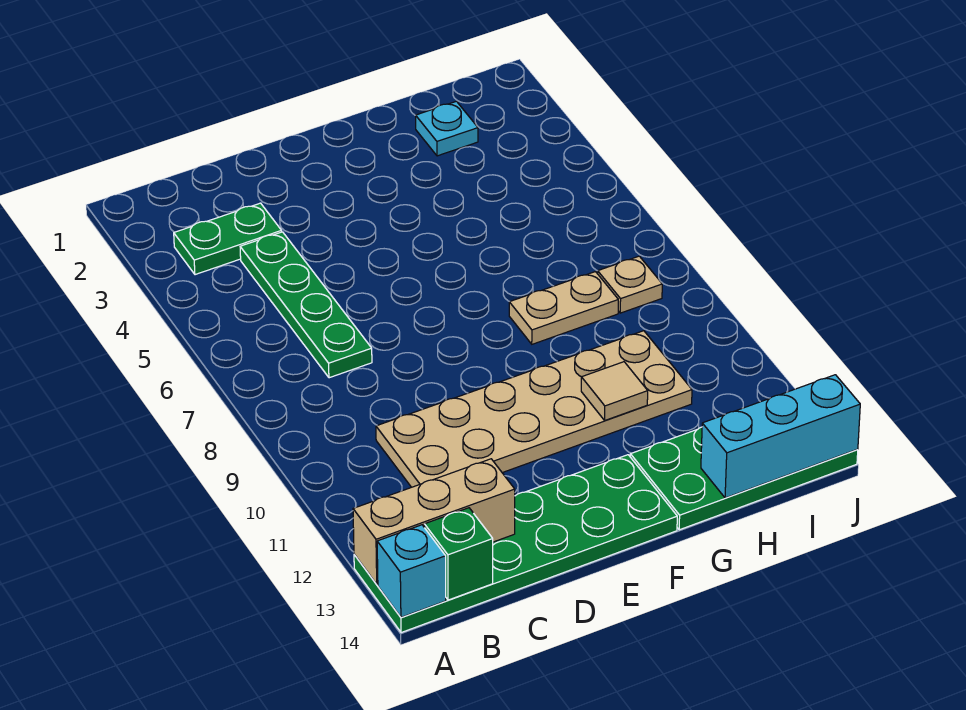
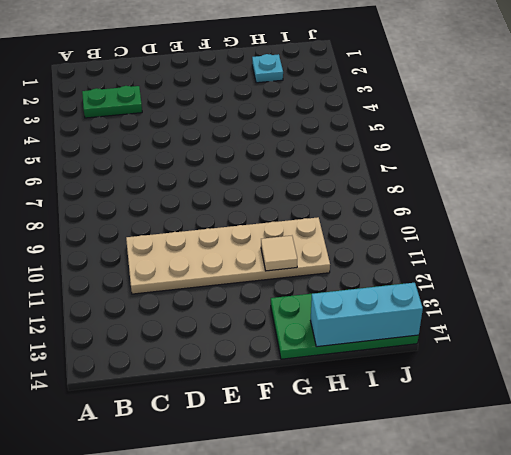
none -> green plate A13:F14 level 1
none -> green plate C4:C7 level 1
none -> tan plate G8:H8 level 1

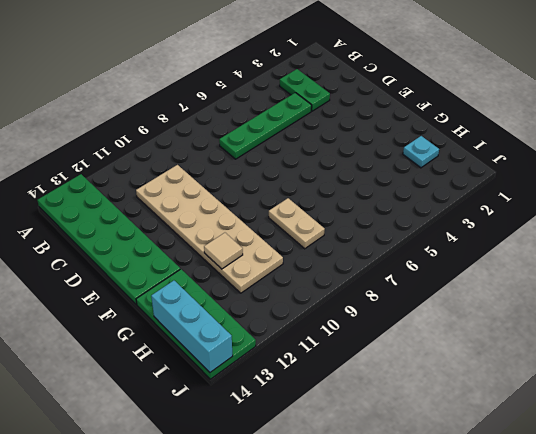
none -> tan plate I8 level 1
none -> tan brick A13:C13 level 2
none -> cyan brick A14 level 2

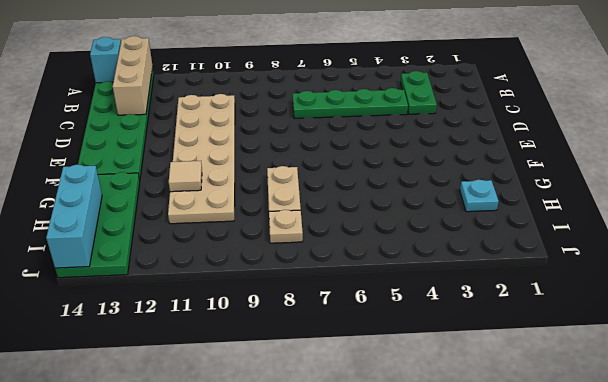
none -> green brick B14 level 2

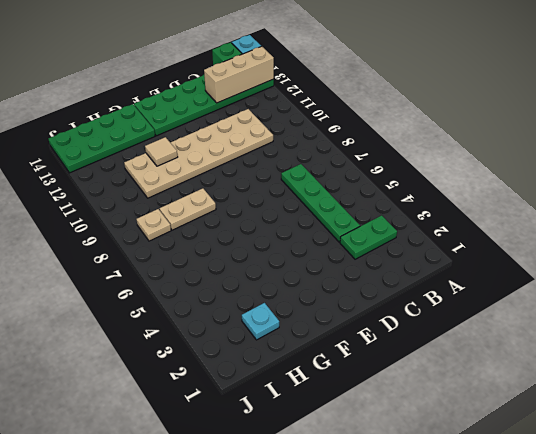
none -> cyan brick H14:J14 level 2

